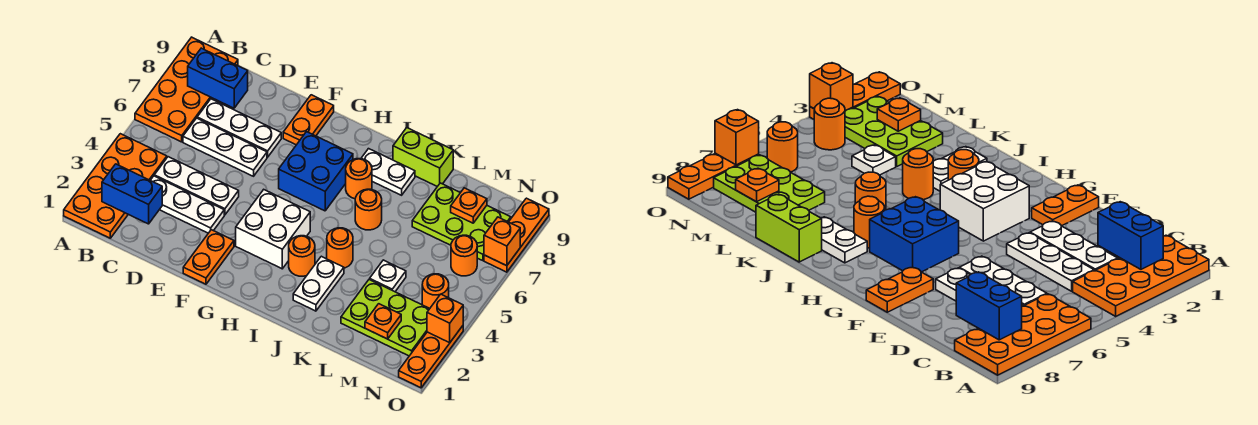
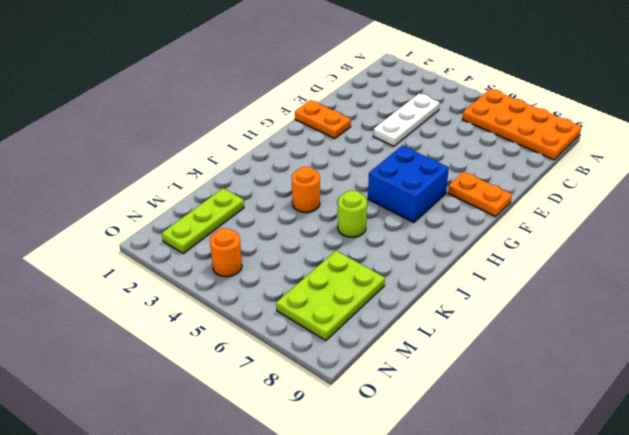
lime round brick J6 level 1 -> orange round brick J6 level 1
lime plate L2:N2 level 1 -> lime plate L2:N3 level 1
none -> orange plate A1:B4 level 1
none -> white plate C3:E3 level 1
none -> white plate C6:E6 level 1
none -> white plate C7:E7 level 1

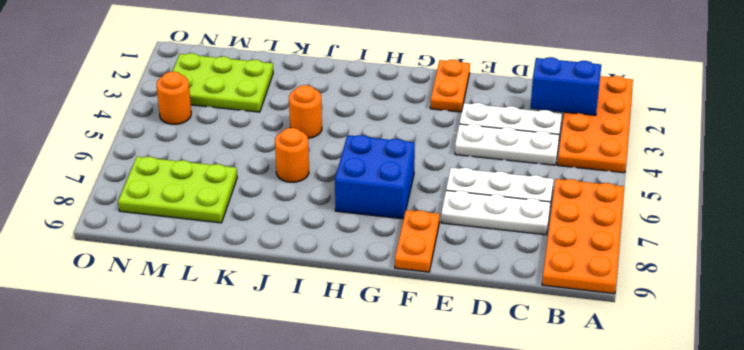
none -> white brick G3:H4 level 1
none -> orange round brick I3 level 1
none -> orange round brick I7 level 1
none -> white plate I8:J8 level 1

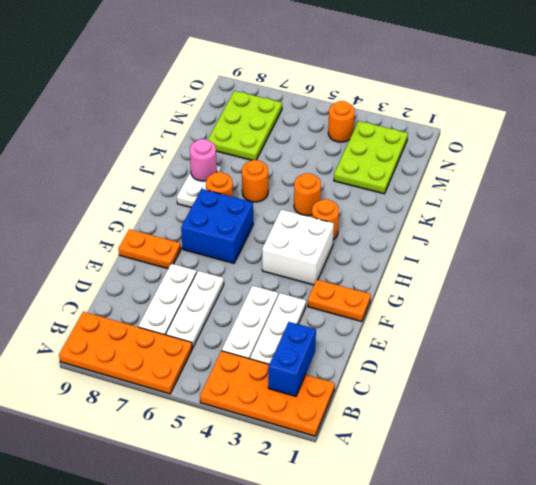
pink round brick J8 level 2 -> none
none -> white plate J2:J3 level 1
none -> lime brick J9:K9 level 1
none -> white plate L4 level 1
none -> orange round brick N6 level 1

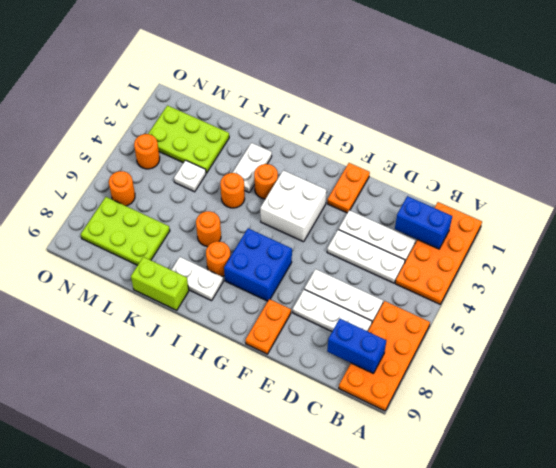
none -> orange plate O1:O3 level 1
none -> orange plate O7:O9 level 1
none -> orange plate M2 level 2
none -> orange plate M8 level 2

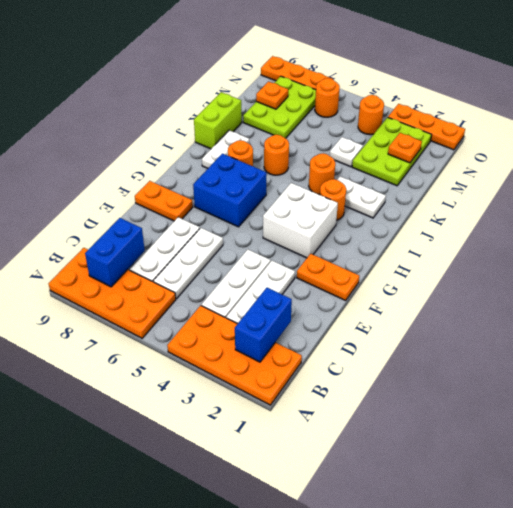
none -> orange brick O3 level 2
none -> orange brick O7 level 2

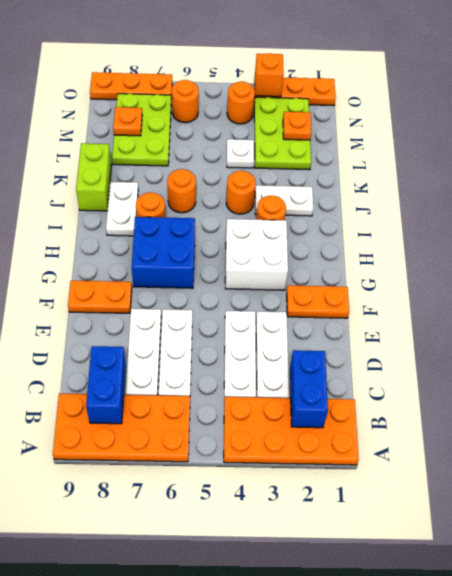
none -> orange brick O7 level 2

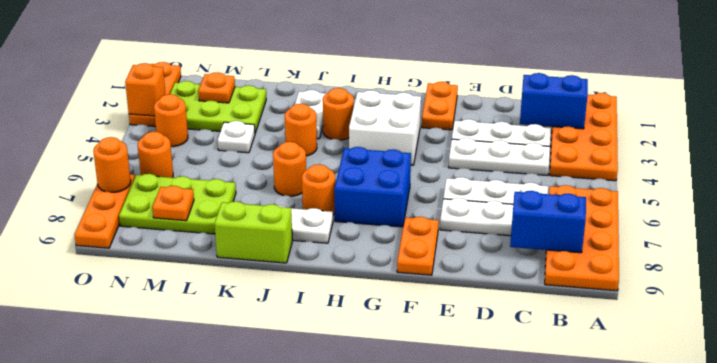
orange round brick O7 level 2 -> orange brick O7 level 2

